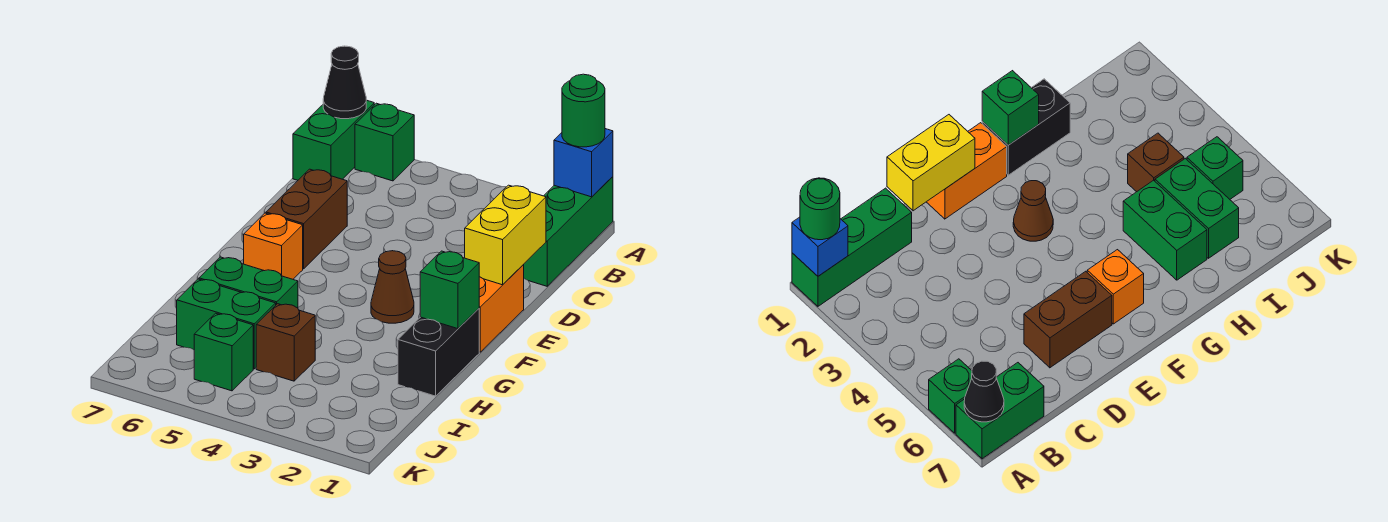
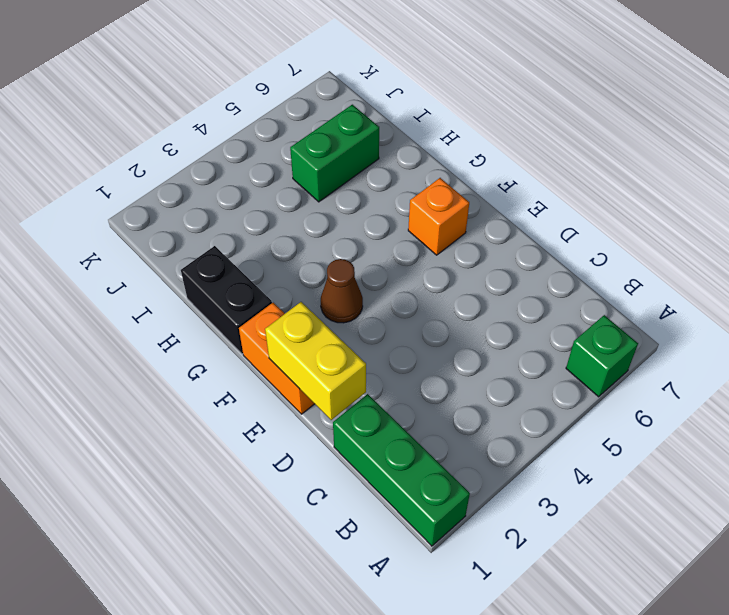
none -> green brick A7:B7 level 1
none -> brown brick D6:E6 level 1
none -> green brick H5:H6 level 1

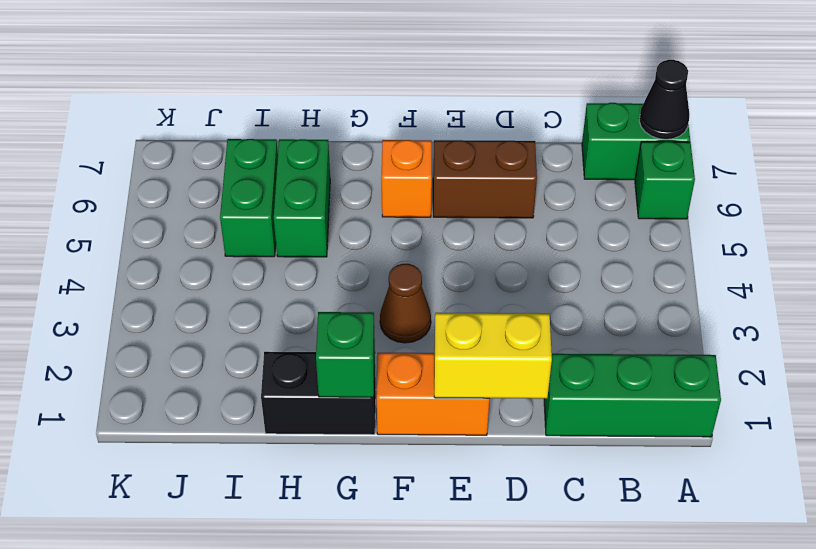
none -> brown brick I4 level 1
none -> green brick J5 level 1
none -> blue brick A1 level 2

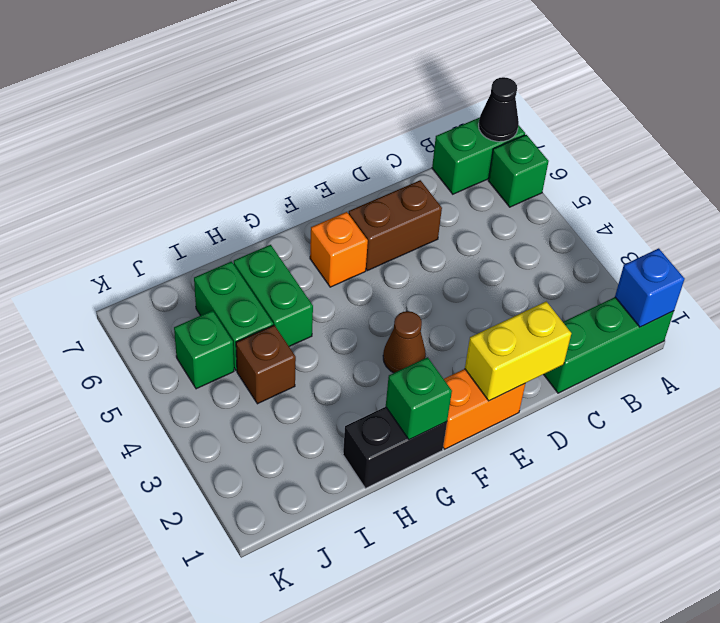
none -> green round brick A1 level 3

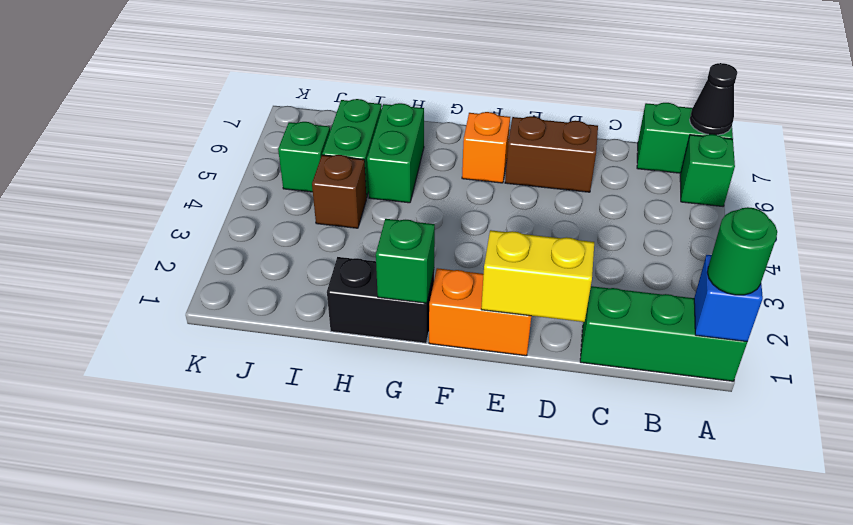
none -> brown cone F3 level 1

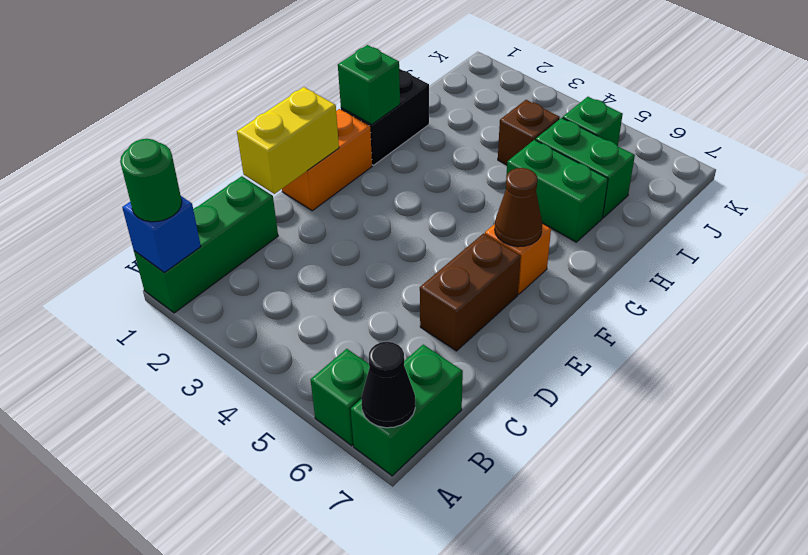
brown cone F6 level 2 -> brown cone F3 level 1

